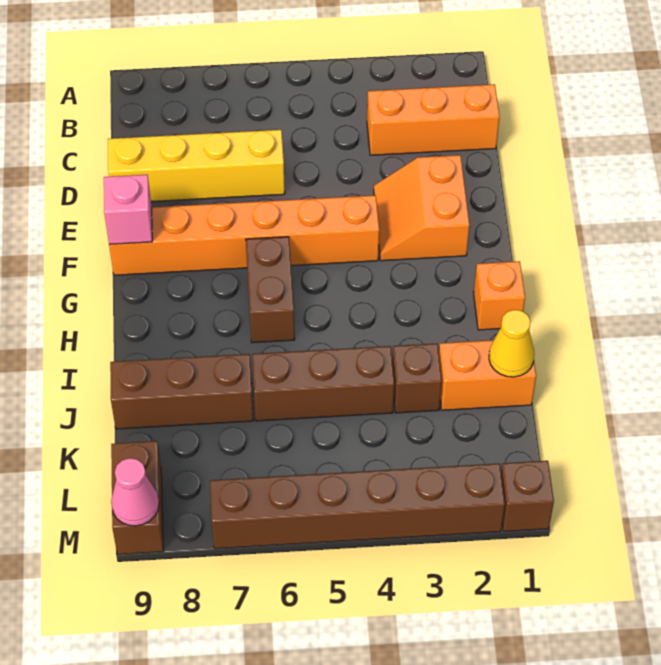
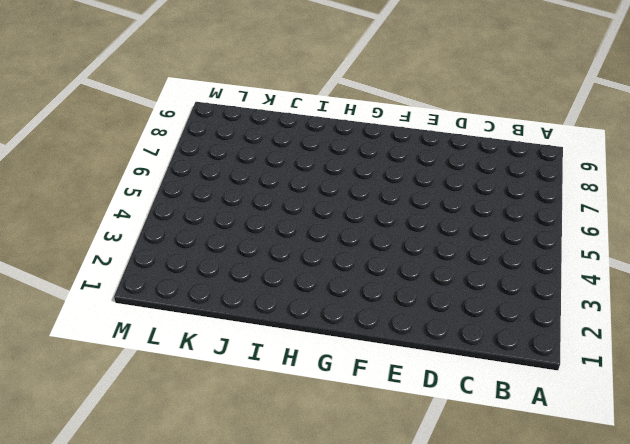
none -> orange brick C1:C3 level 1
none -> yellow brick D6:D9 level 1
none -> orange slope E2:F3 level 1 top 2

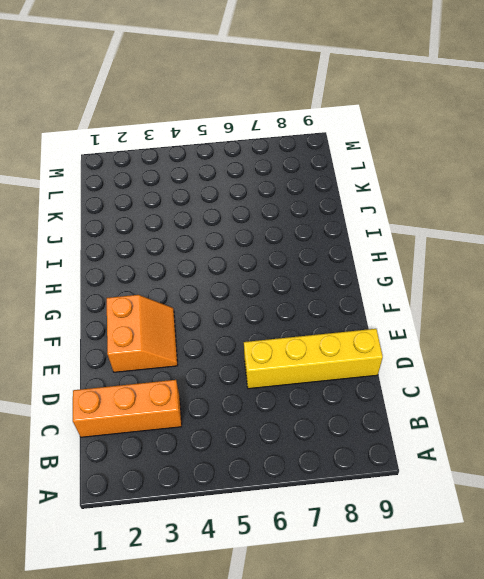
none -> orange brick F4:F9 level 1
none -> brown brick G6:H6 level 1
none -> orange brick H1 level 1

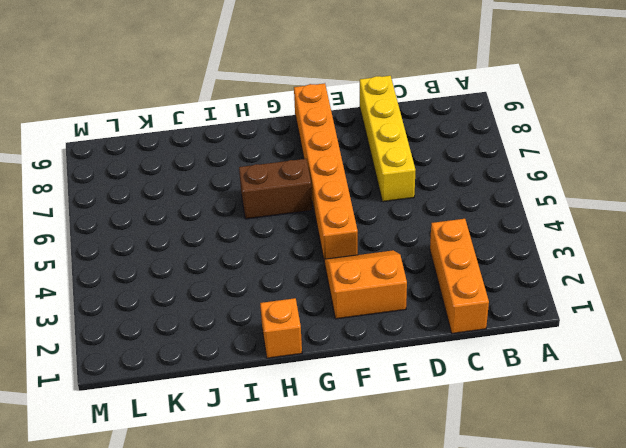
none -> orange brick J1:J2 level 1
none -> brown brick J3 level 1
none -> brown brick J4:J6 level 1

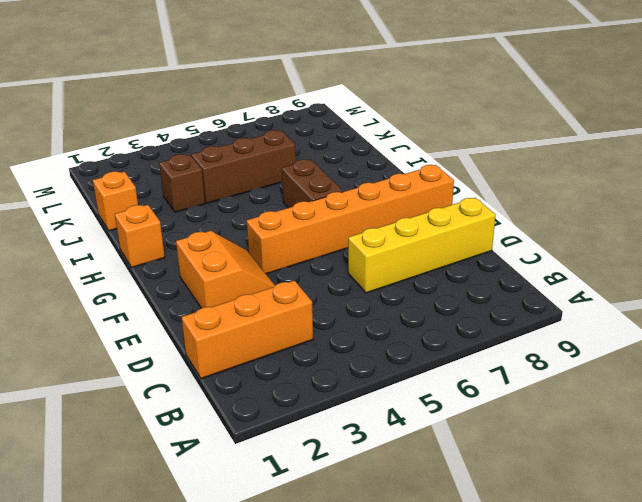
orange brick J1 level 1 -> orange brick J1:J2 level 1
none -> brown brick J7:J9 level 1
none -> brown brick L9:M9 level 1
none -> brown brick M1 level 1

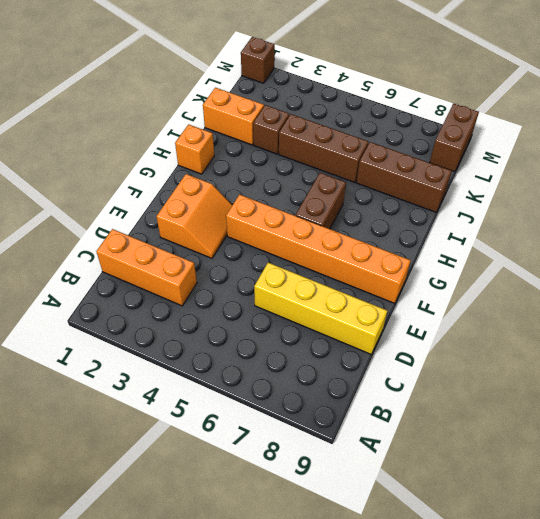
none -> brown brick M2:M7 level 1
none -> pink brick F9 level 2
none -> yellow cone J1 level 2

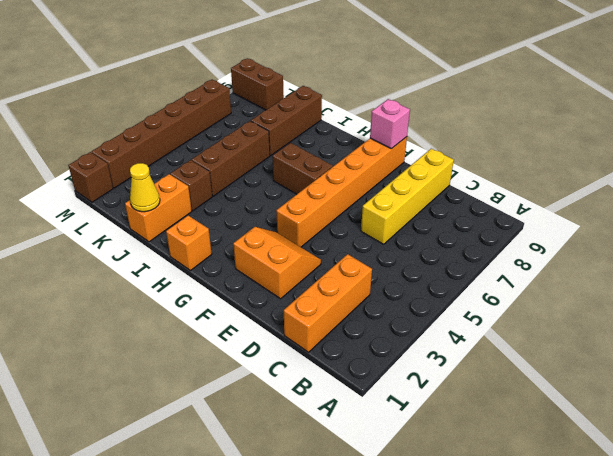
none -> pink cone M9 level 2

